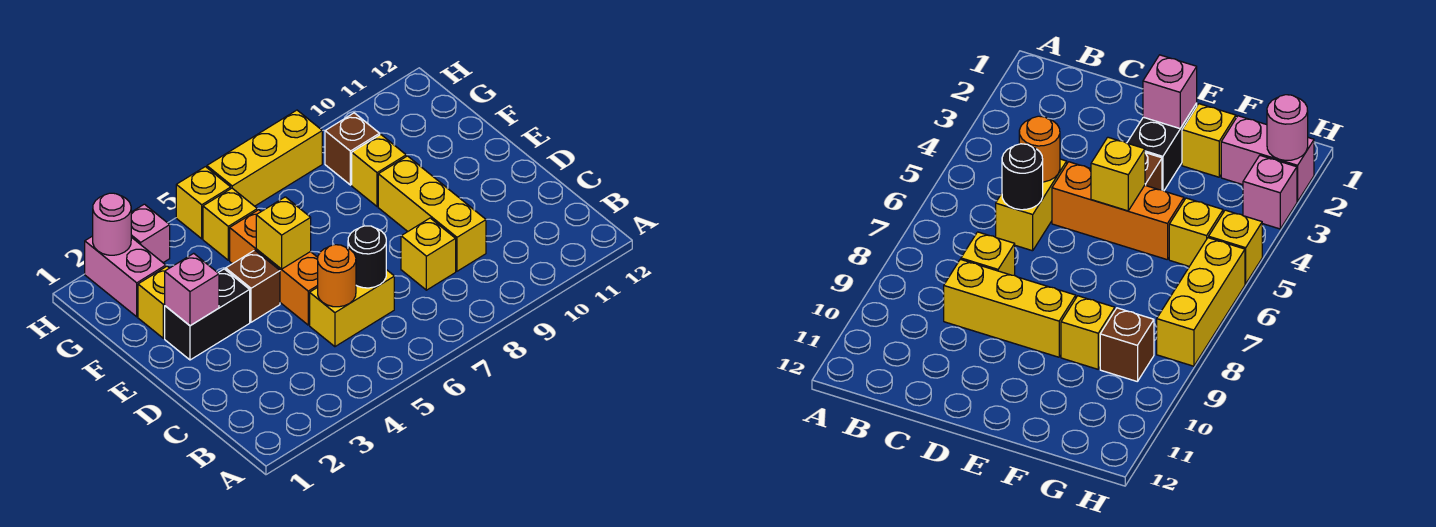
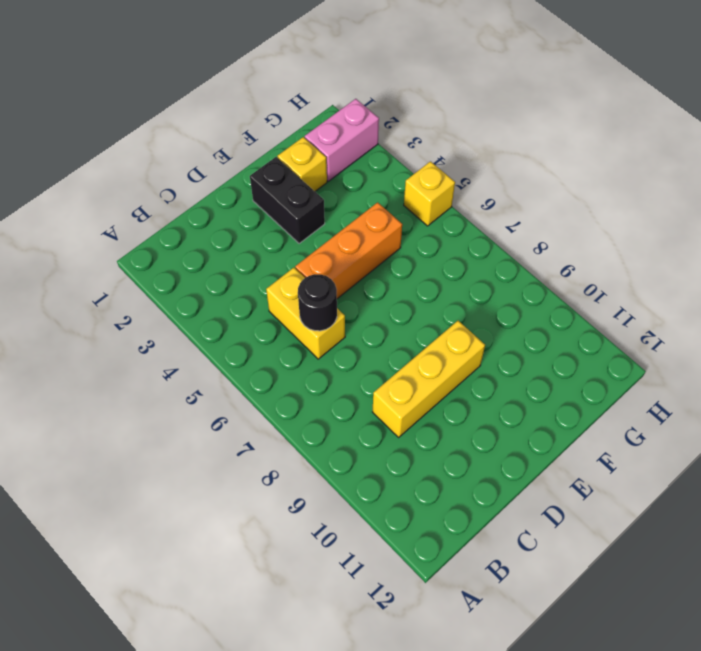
none -> yellow brick C8 level 1
none -> brown brick E4 level 1
none -> yellow brick F9 level 1

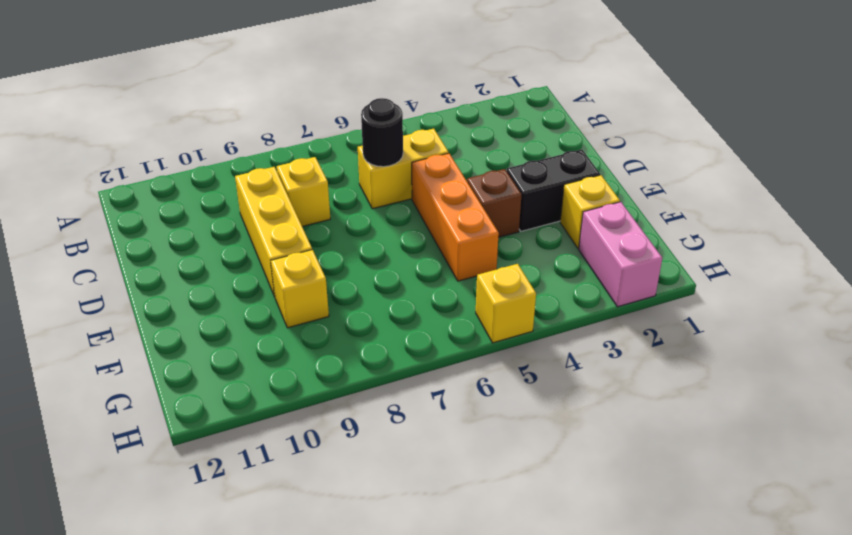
none -> yellow brick G5 level 1
none -> brown brick G9 level 1
none -> pink brick H3 level 1

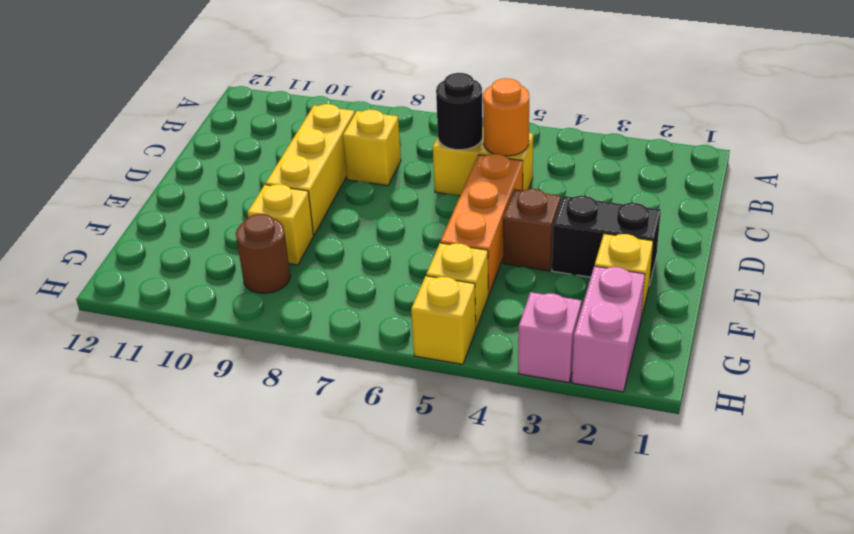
brown round brick G9 level 1 -> brown brick G9 level 1
none -> yellow brick H6:H8 level 1
none -> pink brick E2 level 2
none -> yellow brick E5 level 2

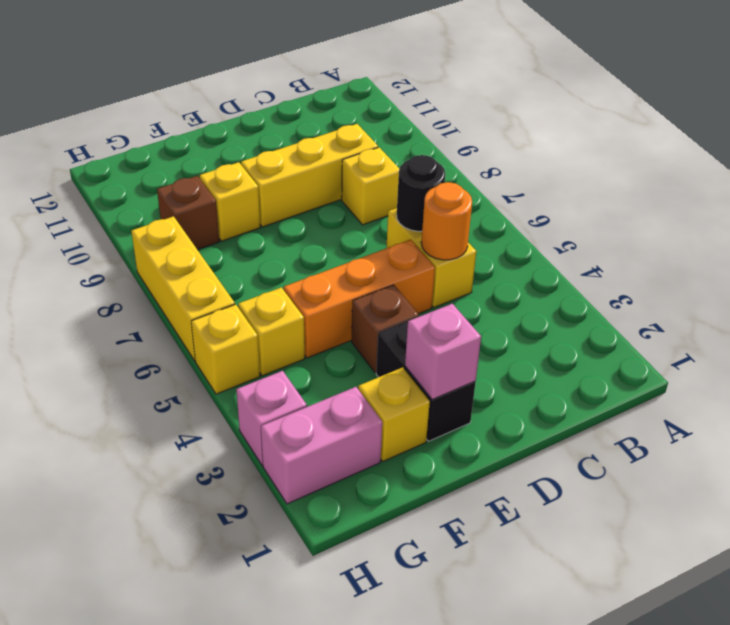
none -> yellow brick E5 level 2
none -> pink round brick H2 level 2

